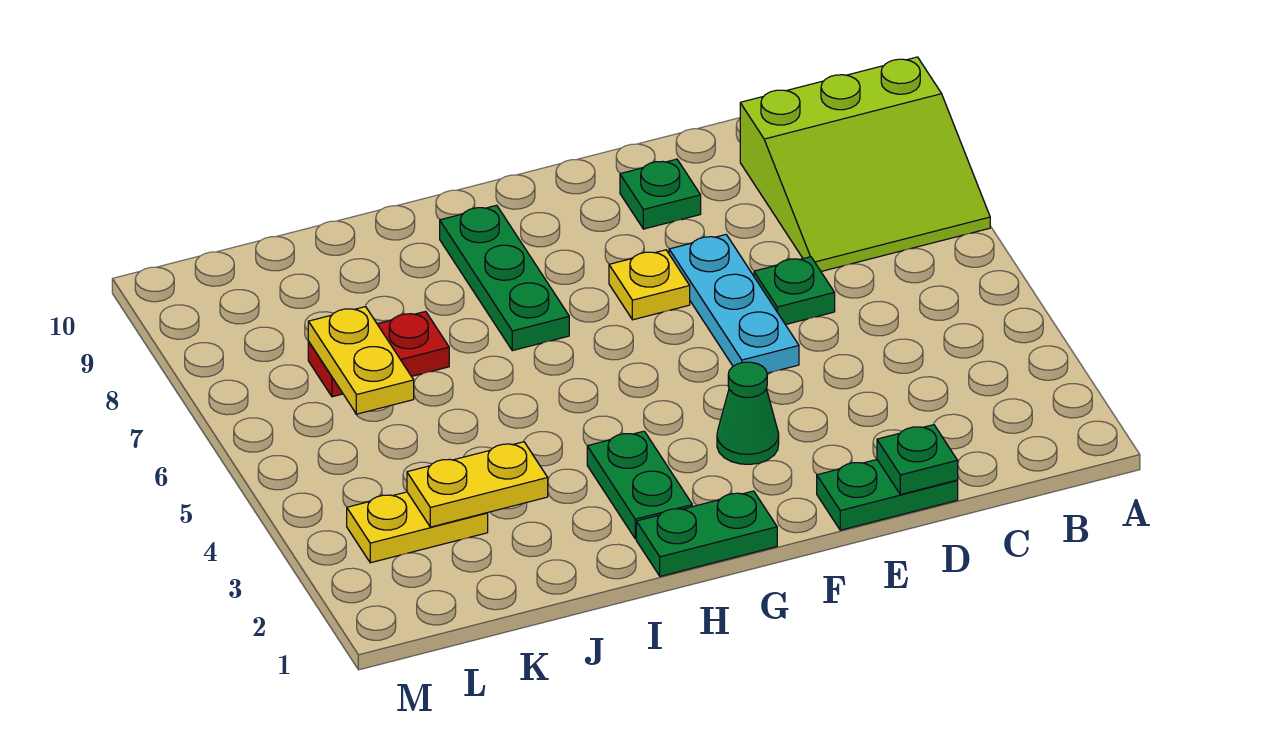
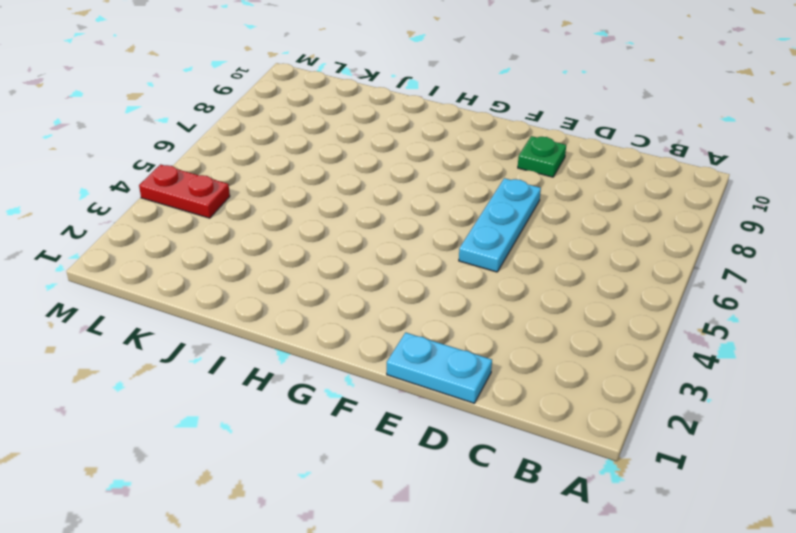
cyan plate D1:E1 level 1 -> green plate D1:E1 level 1
red plate L4:M4 level 1 -> red plate J7:K7 level 1
none -> lime slope A7:C9 level 1 top 9
none -> green plate D6 level 1
none -> green cone F3 level 1

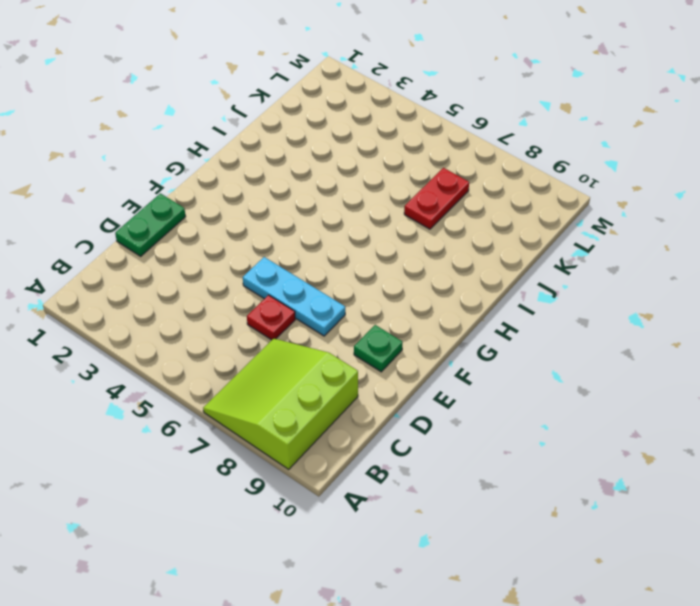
red plate D6 level 1 -> green plate D6 level 1
none -> green cone F3 level 1
none -> yellow plate F7 level 1
none -> green plate G1:H1 level 1

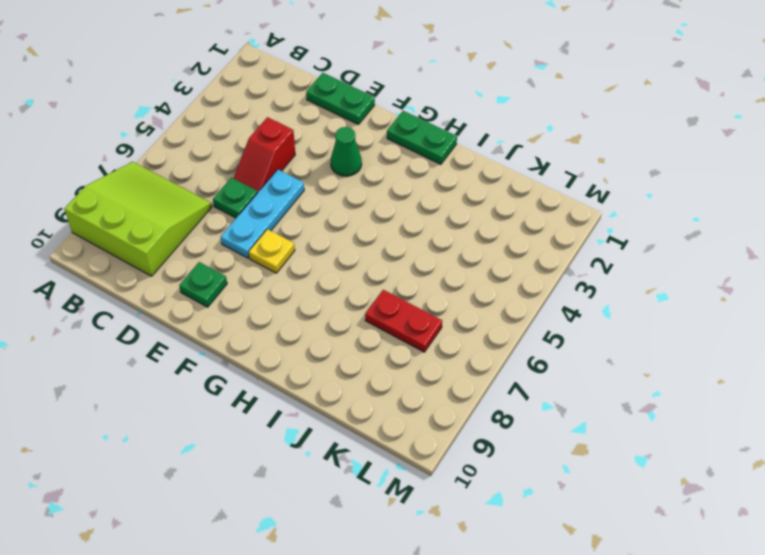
red slope D4:D5 level 1 top 4 -> none
none -> green plate H2:H3 level 1
none -> green plate H7:H9 level 1
none -> yellow plate K3:L3 level 1

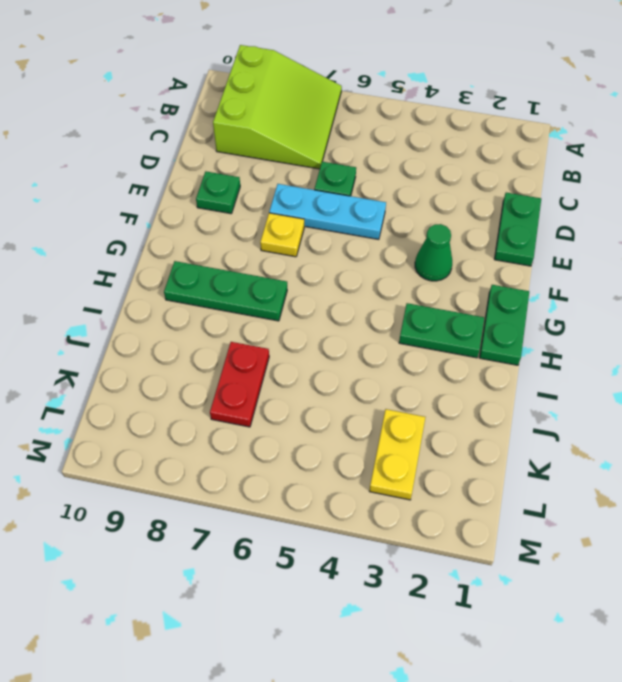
none -> green plate D1 level 2
none -> yellow plate J3:K3 level 2
none -> yellow plate K6:K7 level 2

